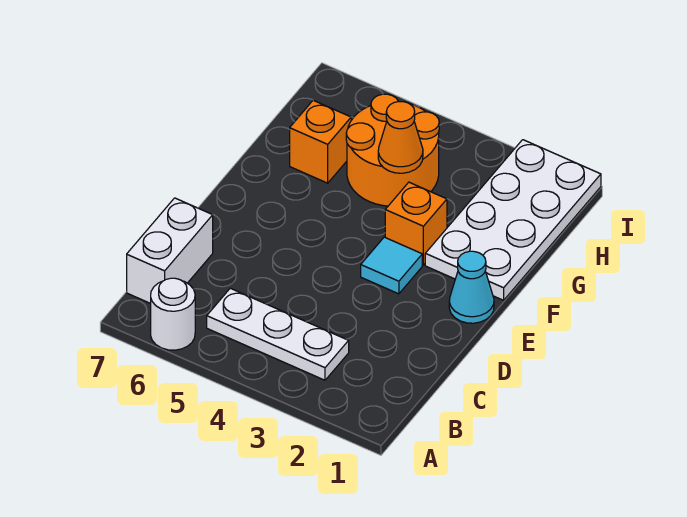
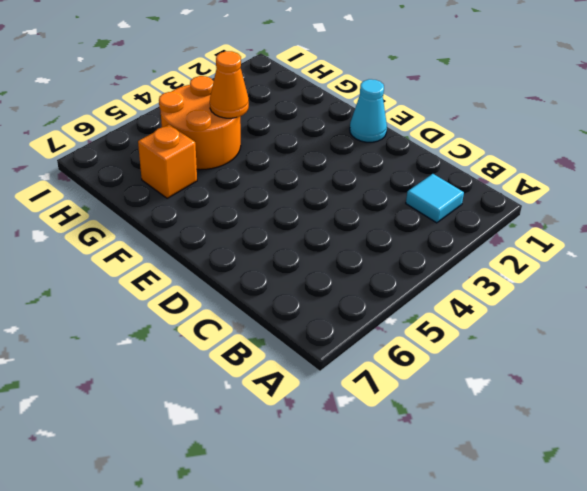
cyan tile B2 level 1 -> cyan tile E3 level 1
none -> white round brick A6 level 1
none -> white plate B3:B5 level 1

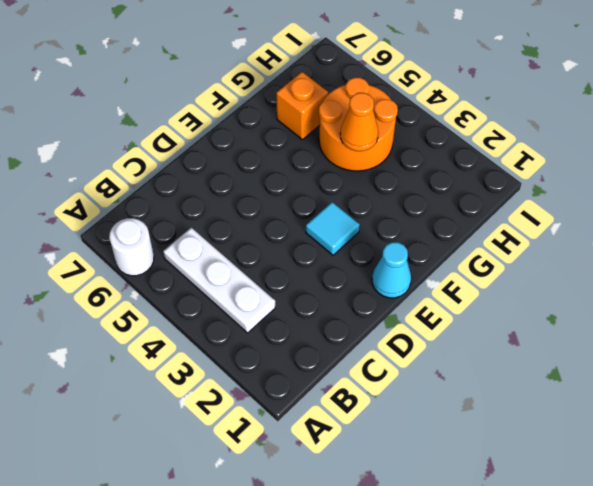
none -> white brick B7:C7 level 1
none -> white plate F1:I2 level 1

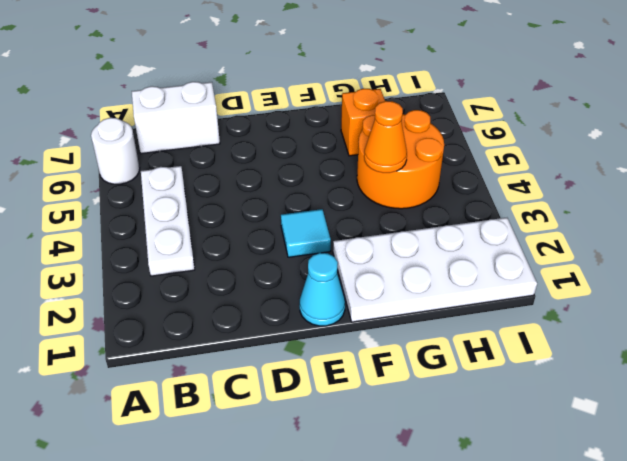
none -> orange brick F3 level 1

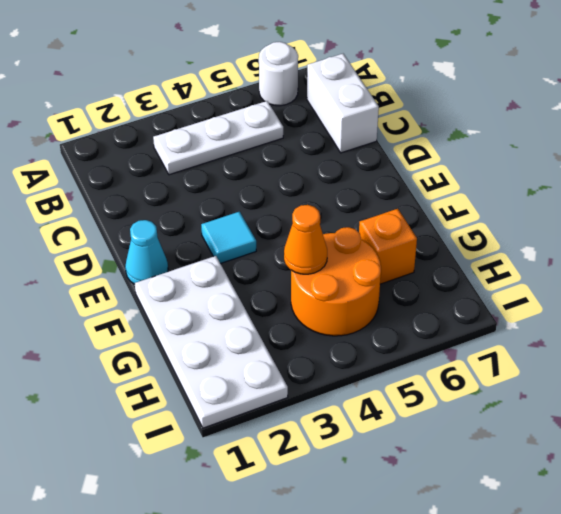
none -> orange brick F3 level 1

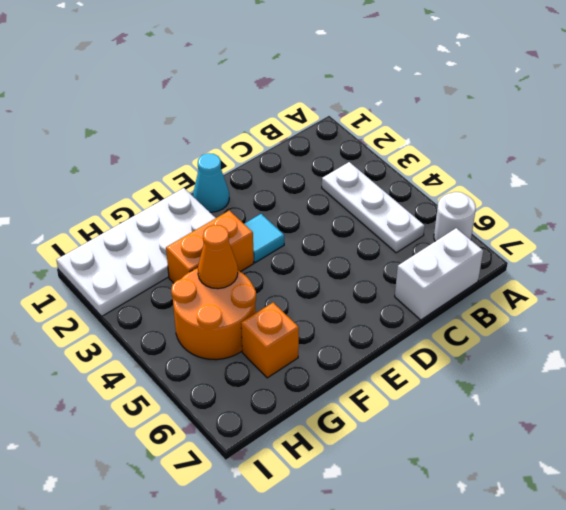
orange brick F3:G3 level 1 -> orange brick F3 level 1

